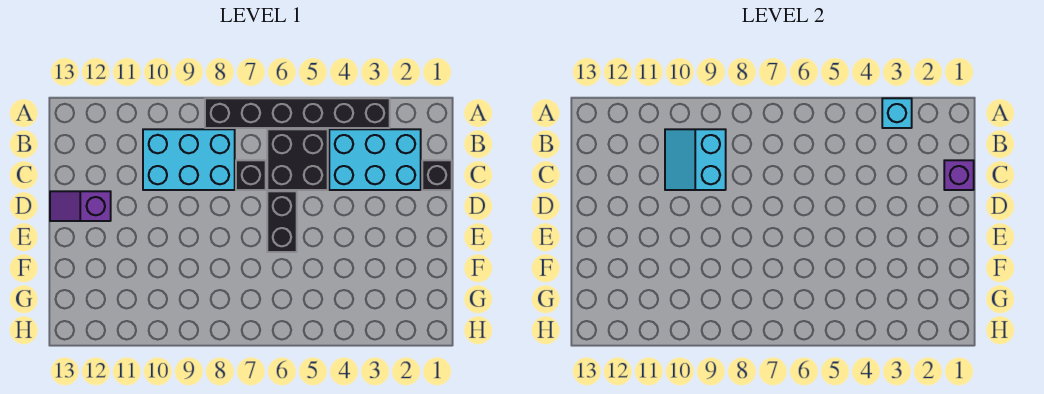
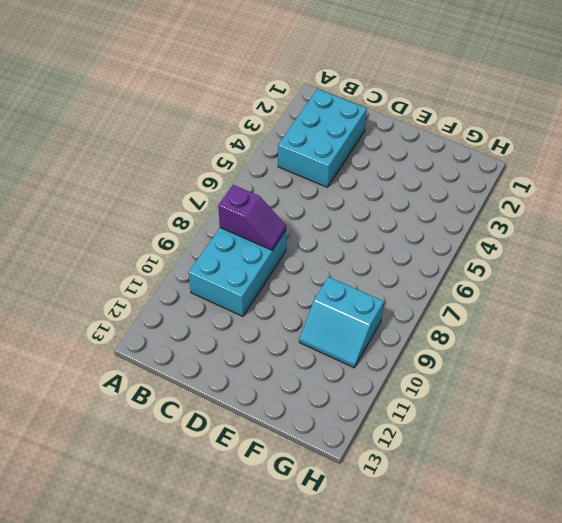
purple slope B8:C8 level 2 top B -> purple slope D12:D13 level 1 top 12
cyan slope F9:G10 level 1 top 9 -> cyan slope B9:C10 level 2 top 9
none -> black brick A3:A8 level 1
none -> black brick B5:C6 level 1

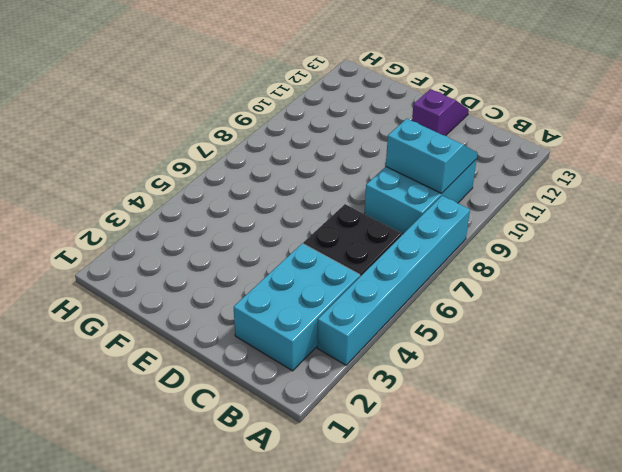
cyan brick A3:A8 level 1 -> black brick A3:A8 level 1
none -> black brick C1 level 1
none -> black brick C7 level 1

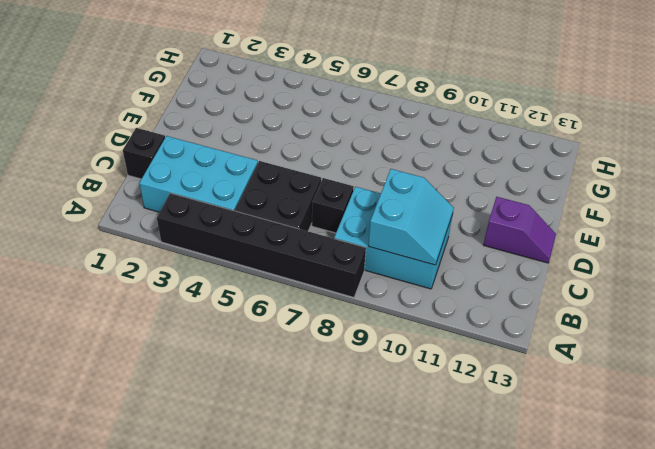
none -> black brick D6:E6 level 1
none -> cyan brick A3 level 2

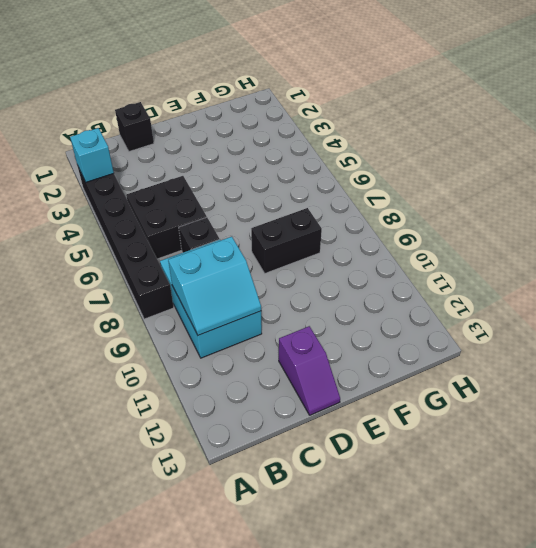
black brick E8:F8 level 1 -> black brick D6:E6 level 1
none -> cyan brick B2:C4 level 1
none -> purple brick C1 level 2

